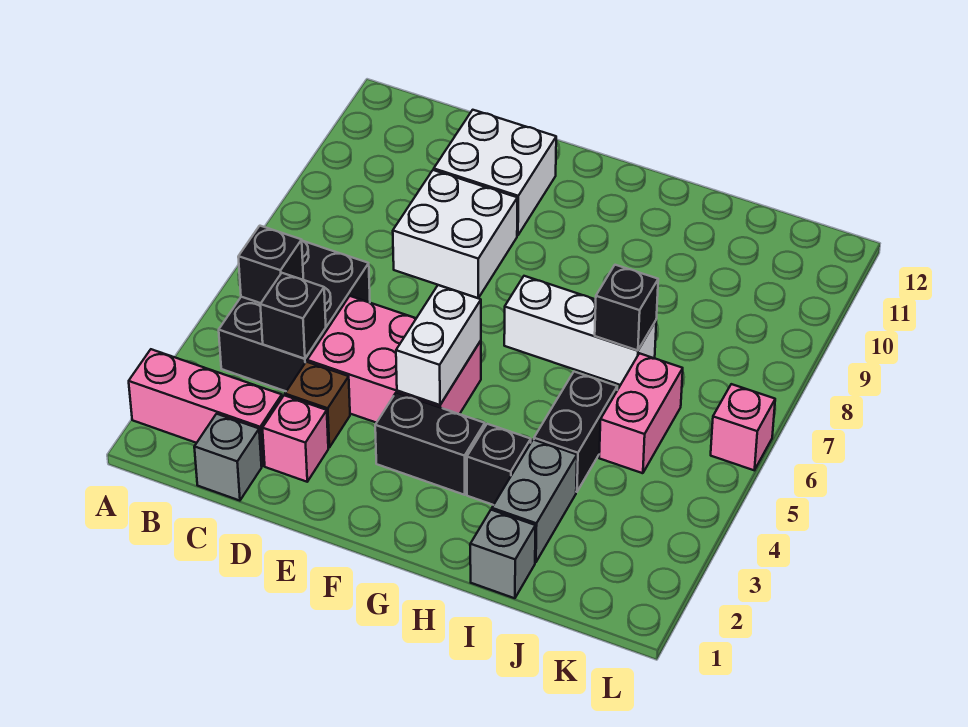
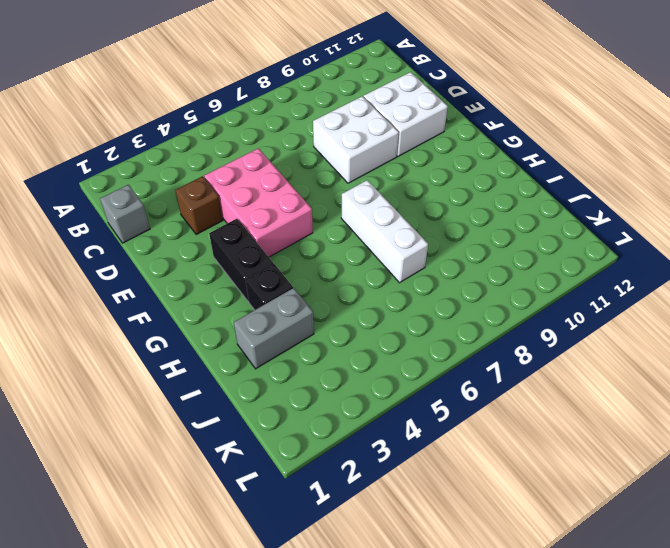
none -> pink brick A2:C2 level 1
none -> black brick B4:C6 level 1
none -> pink brick D2 level 1

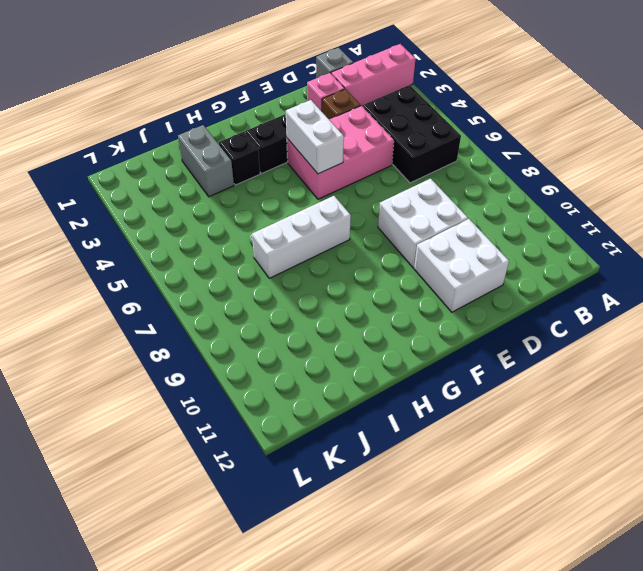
none -> grey brick I1 level 1
none -> black brick I4:I5 level 1
none -> pink brick J5:J6 level 1

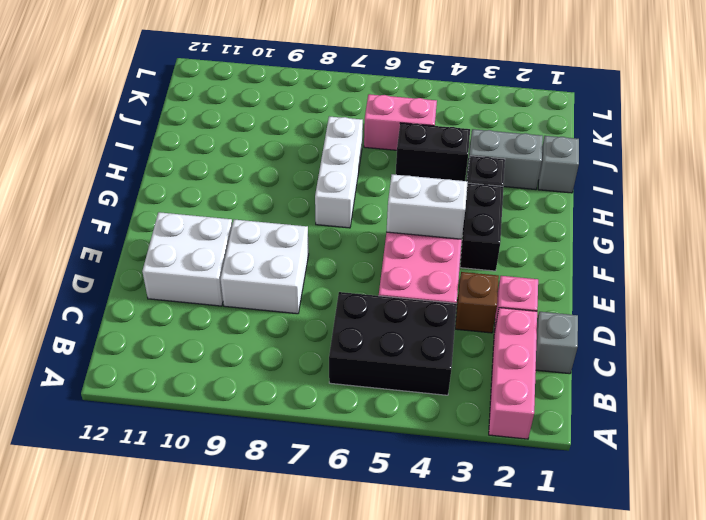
none -> pink brick L6 level 1
none -> black brick B5 level 2
none -> black brick C4 level 2

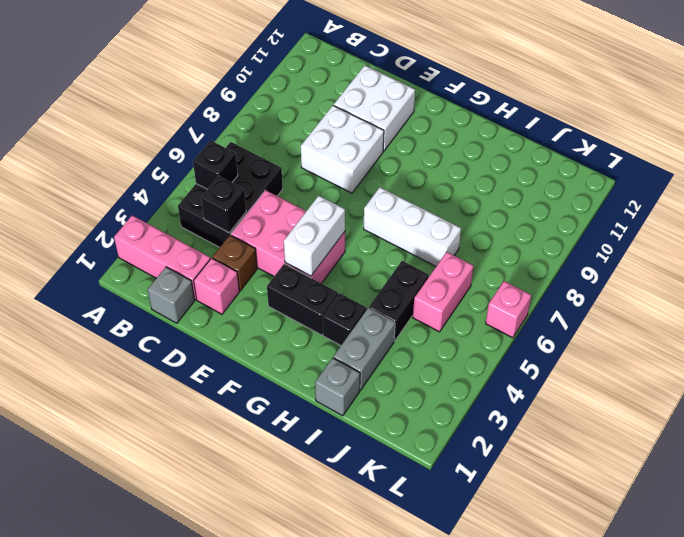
none -> black brick I7 level 2

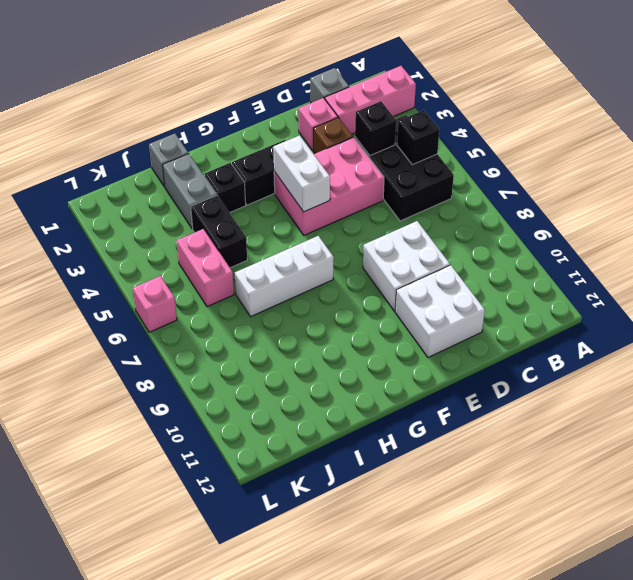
none -> black brick I7 level 2

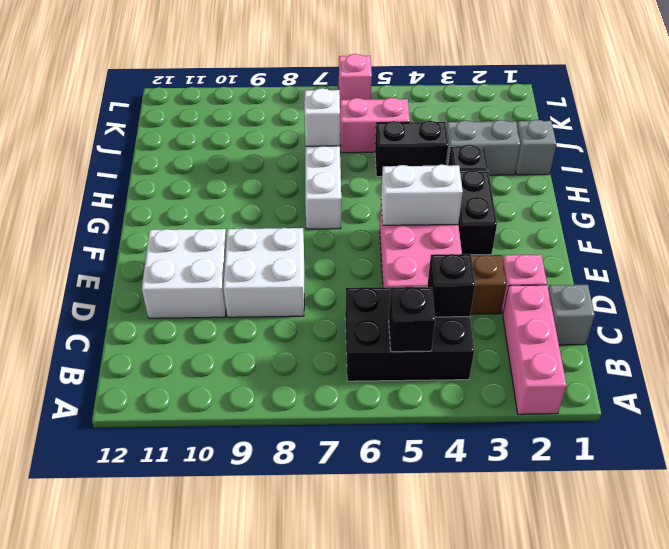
white brick I7 level 2 -> black brick I7 level 2

